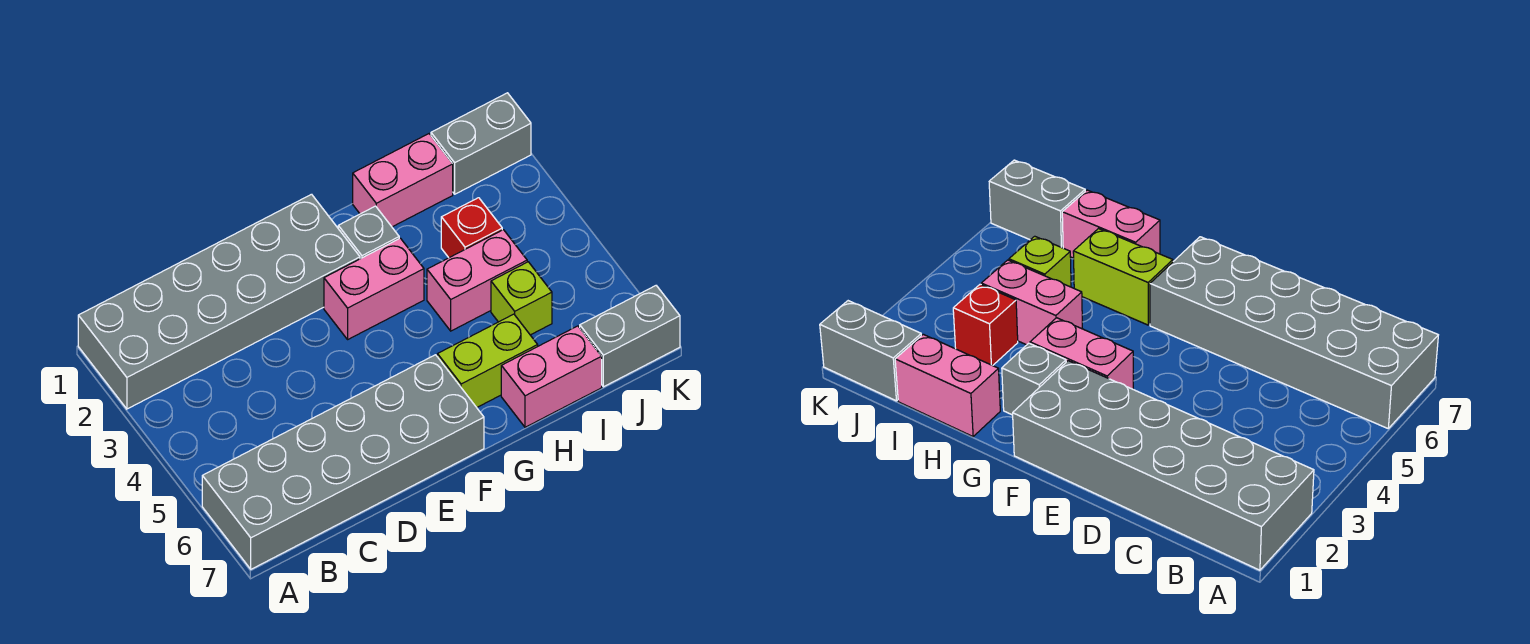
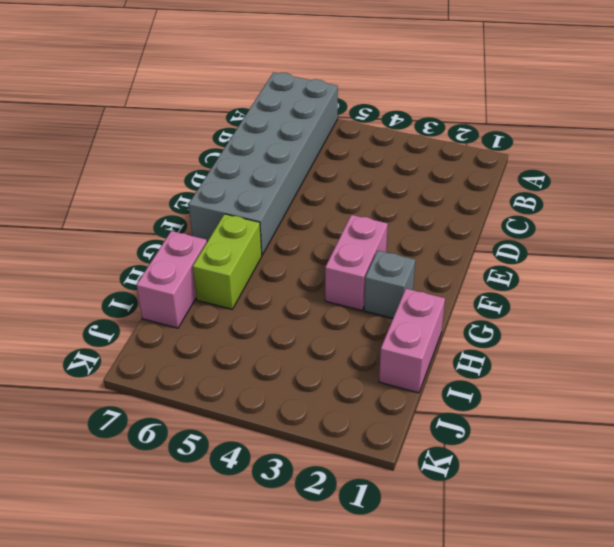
none -> grey brick A1:F2 level 1
none -> pink brick H4:I4 level 1
none -> red brick I3 level 1

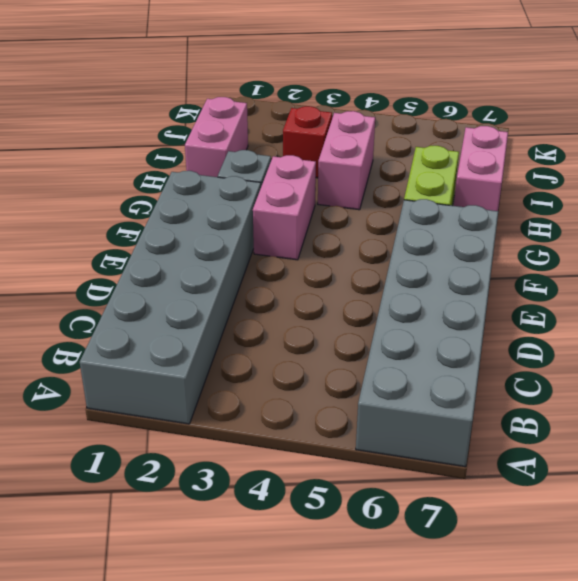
none -> lime brick I5 level 1
none -> grey brick J1:K1 level 1
none -> grey brick J7:K7 level 1

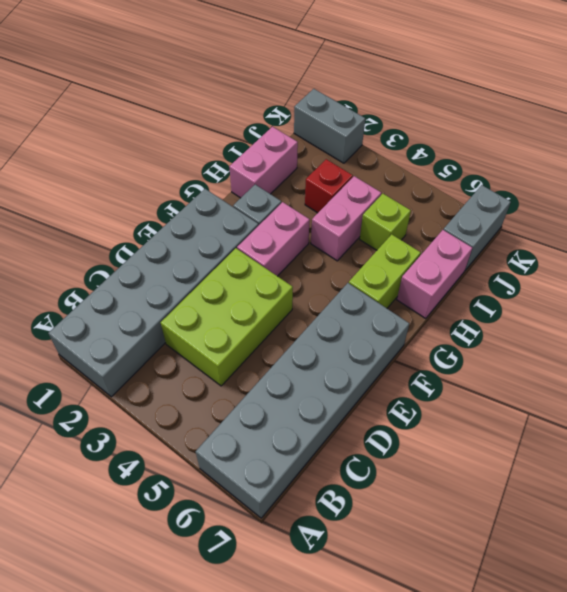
lime brick C3:E4 level 1 -> none
grey brick K1:K2 level 1 -> grey brick J1:K1 level 1

